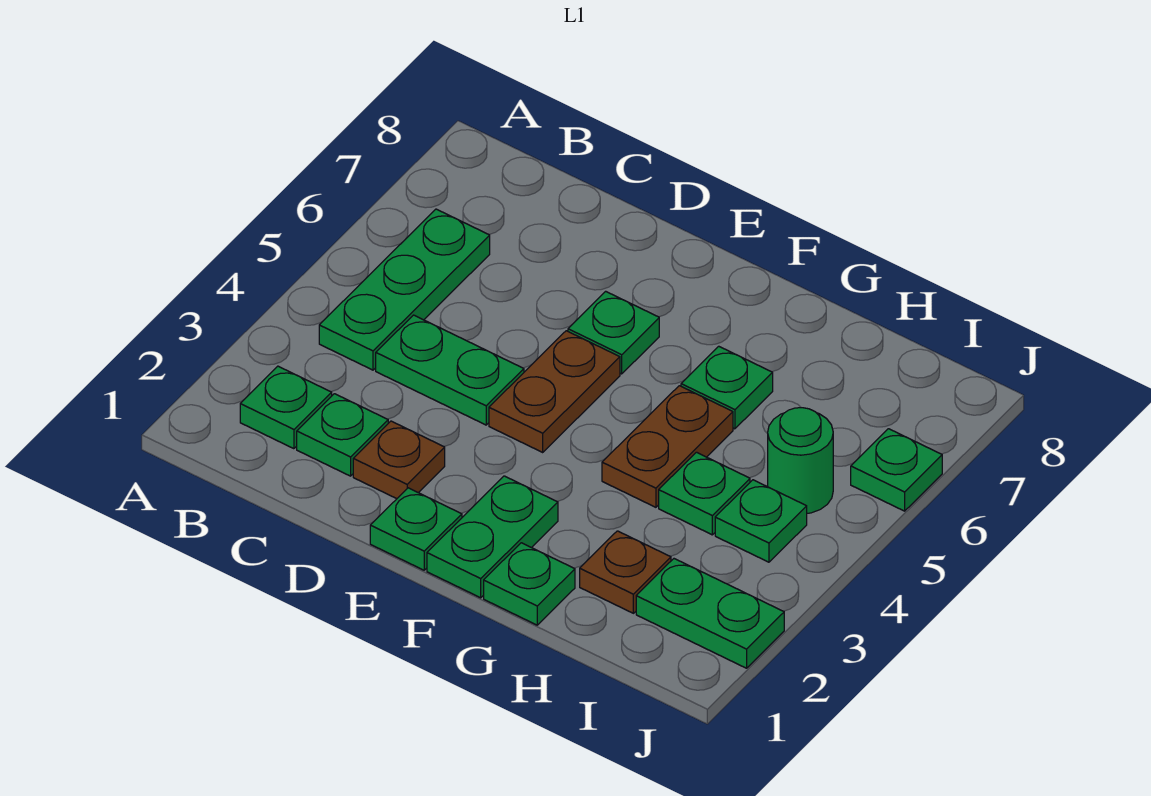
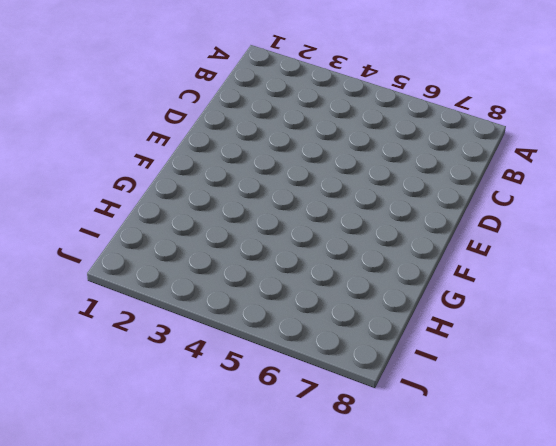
none -> green plate B2 level 1
none -> green plate B4:B6 level 1
none -> green plate C2 level 1

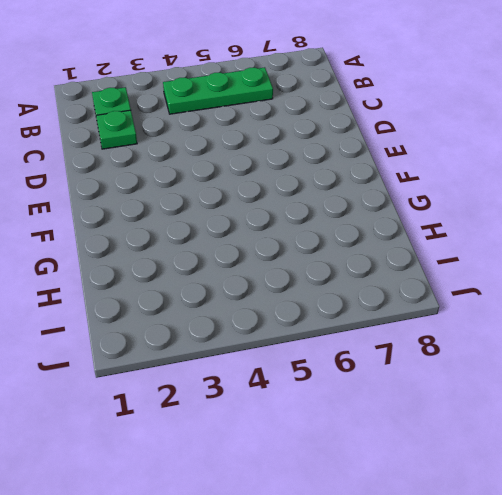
none -> green plate C4:D4 level 1
none -> brown plate D2 level 1
none -> green plate E1 level 1

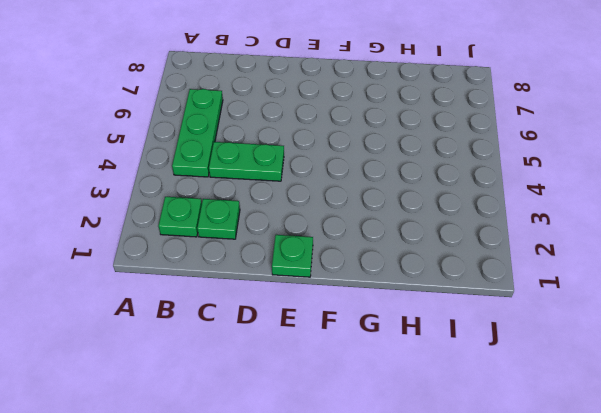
none -> brown plate D2 level 1
none -> brown plate E4:E5 level 1
none -> green plate E6 level 1

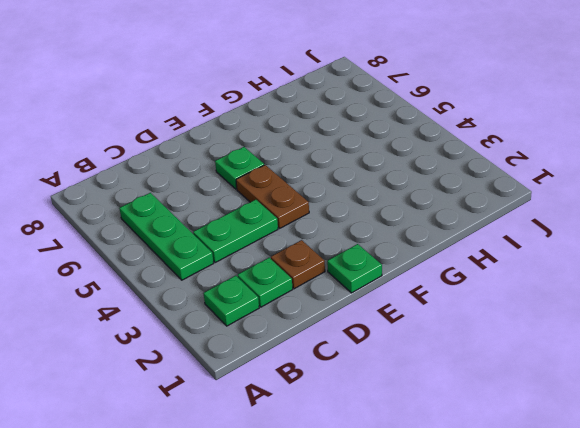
none -> green plate F1:F2 level 1
none -> green plate G1 level 1
none -> brown plate G4:G5 level 1

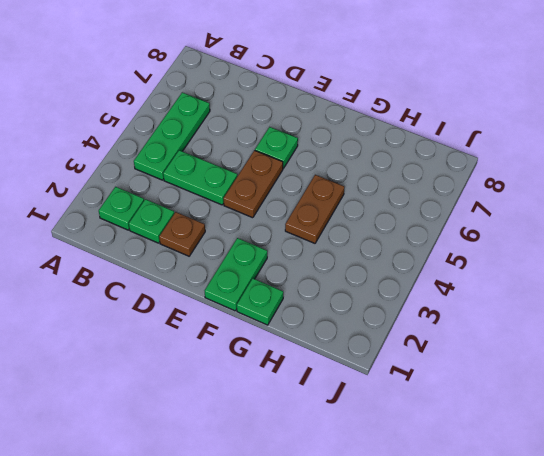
none -> green plate E1 level 1
none -> green plate G6 level 1
none -> brown plate H2 level 1

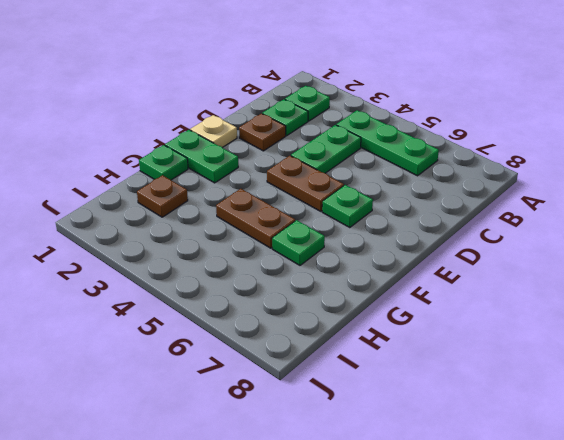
tan plate E1 level 1 -> green plate E1 level 1
none -> green plate H4 level 1
none -> green plate I2:J2 level 1
none -> green plate I4 level 1

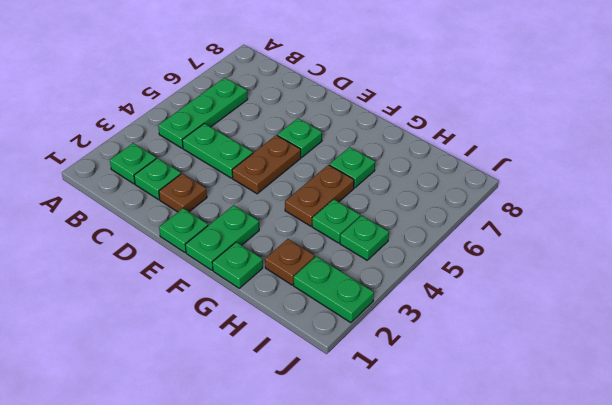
none -> green round brick I5 level 1
none -> green plate J6 level 1

